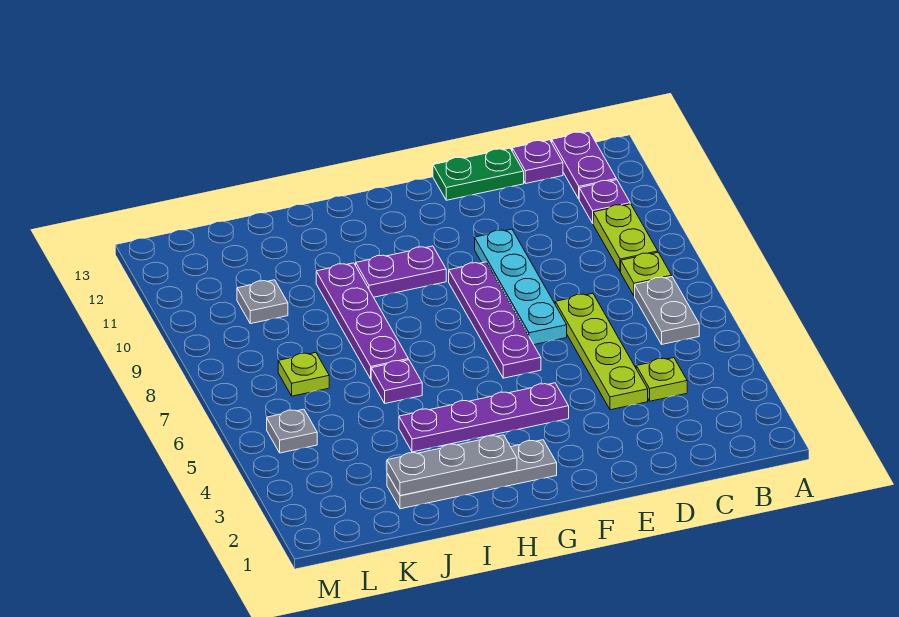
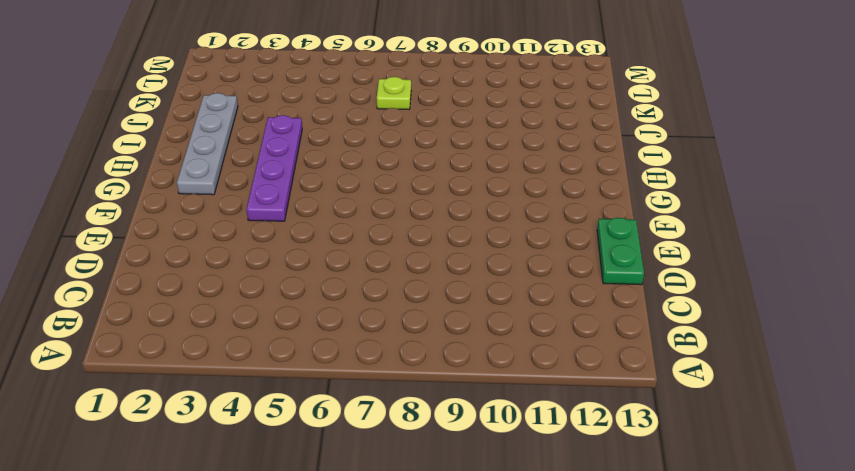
none -> grey plate B6:B7 level 1
none -> lime plate B8 level 1
none -> lime plate B9:B10 level 1

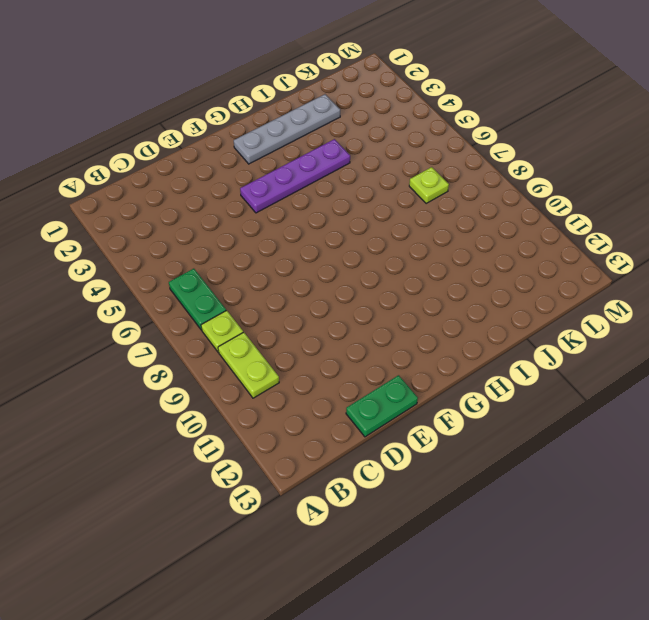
green plate B6:B7 level 1 -> grey plate B6:B7 level 1
none -> purple plate B11 level 1
none -> purple plate B12:B13 level 1
none -> lime plate C4 level 1

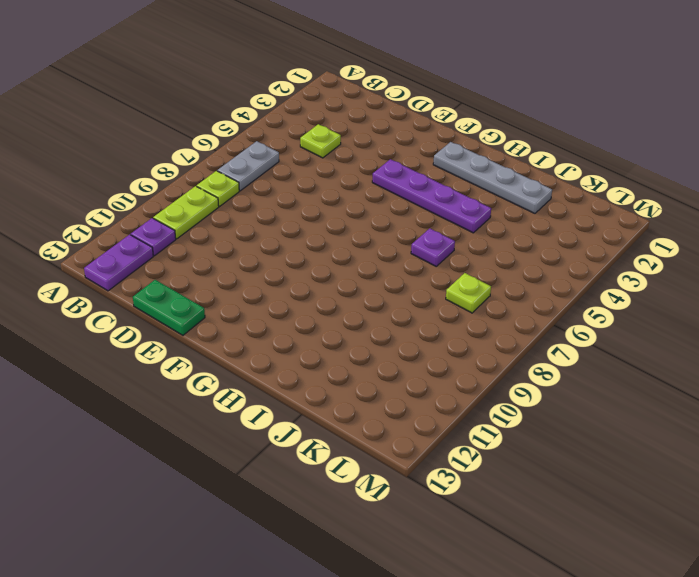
none -> purple plate C13 level 1
none -> lime plate D4:D7 level 1
none -> cyan plate E7:E10 level 1

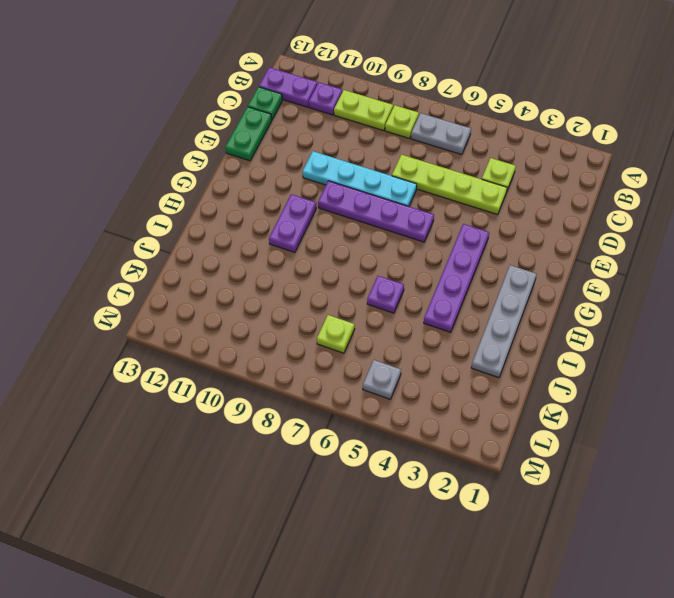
green plate C13 level 1 -> purple plate C13 level 1
none -> purple plate I7:I10 level 1
none -> grey plate K10 level 1
none -> grey plate H2:J2 level 2

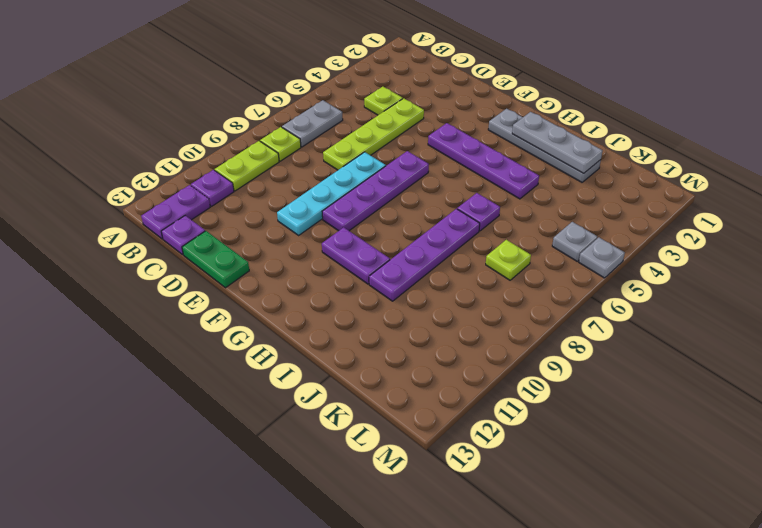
grey plate M5 level 1 -> grey plate K10 level 1

